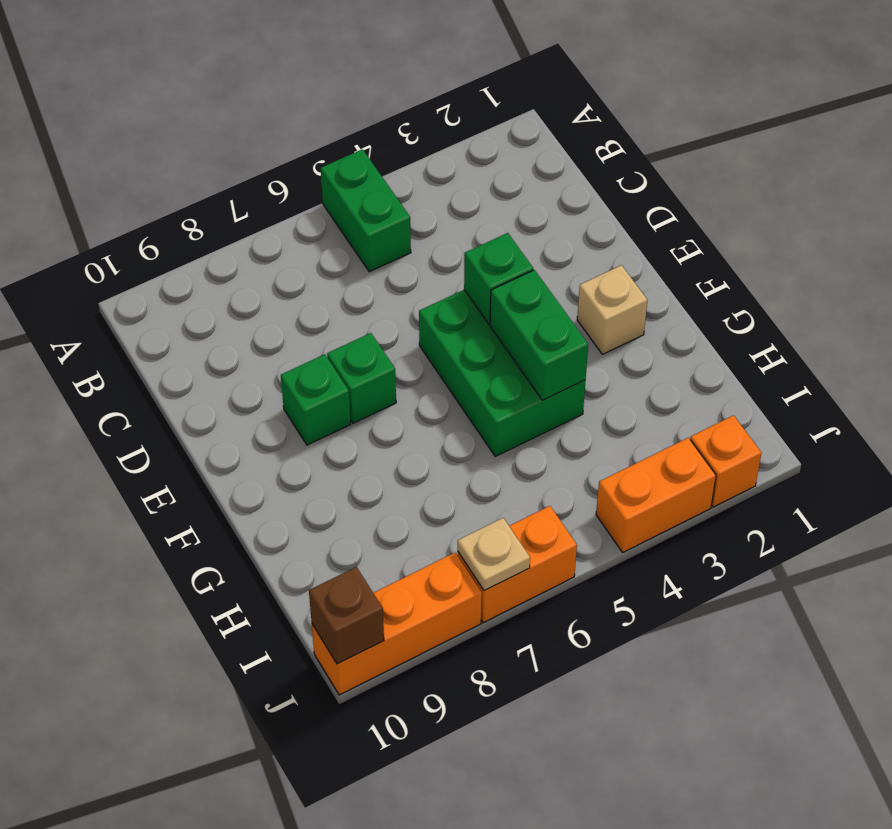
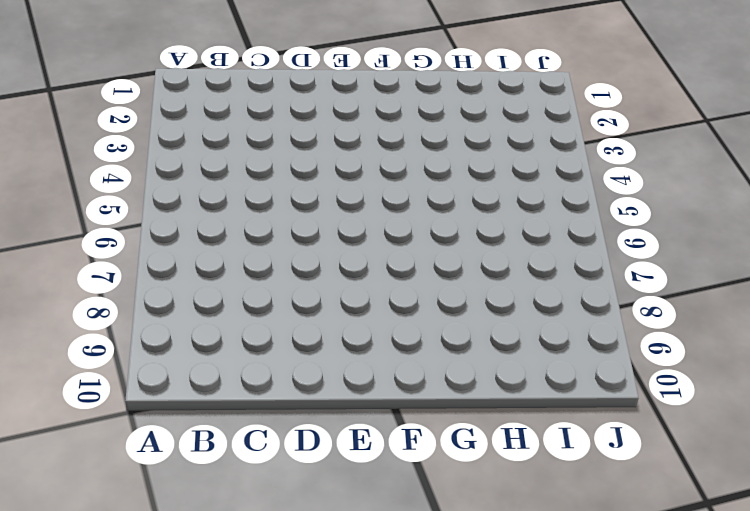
none -> green brick A5:B5 level 1
none -> green brick E4:G5 level 1
none -> green brick E7 level 1

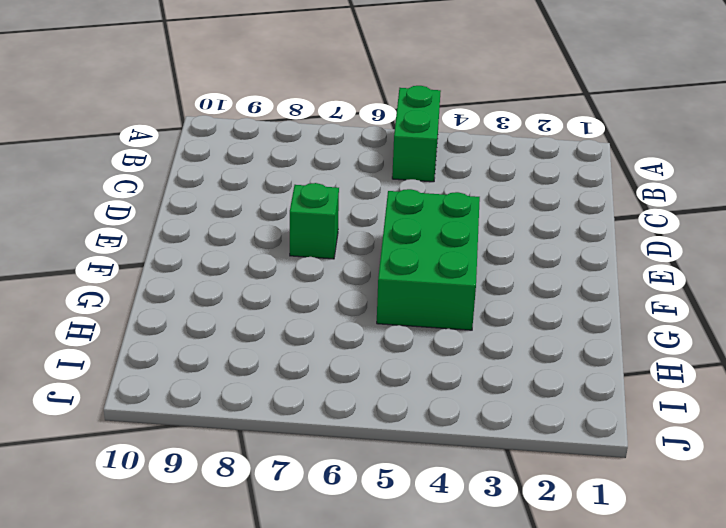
none -> green brick E8 level 1
none -> tan brick F2 level 1
none -> orange brick J2 level 1

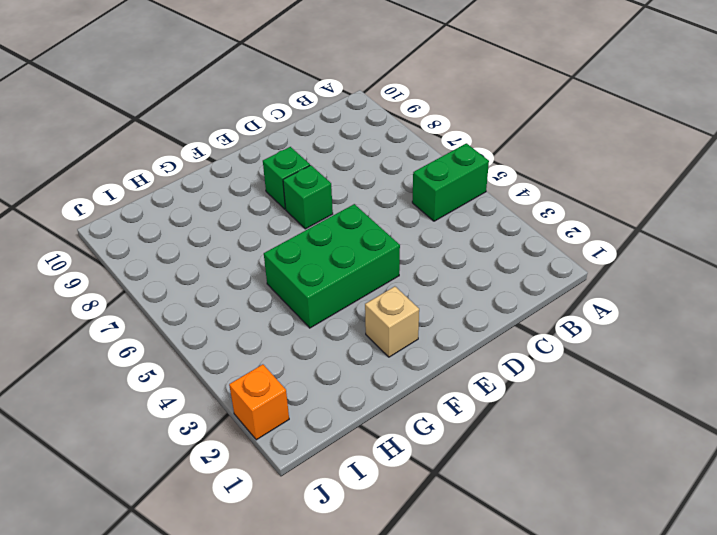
none -> orange brick J3:J4 level 1
none -> orange brick J6:J7 level 1
none -> orange brick J8:J10 level 1

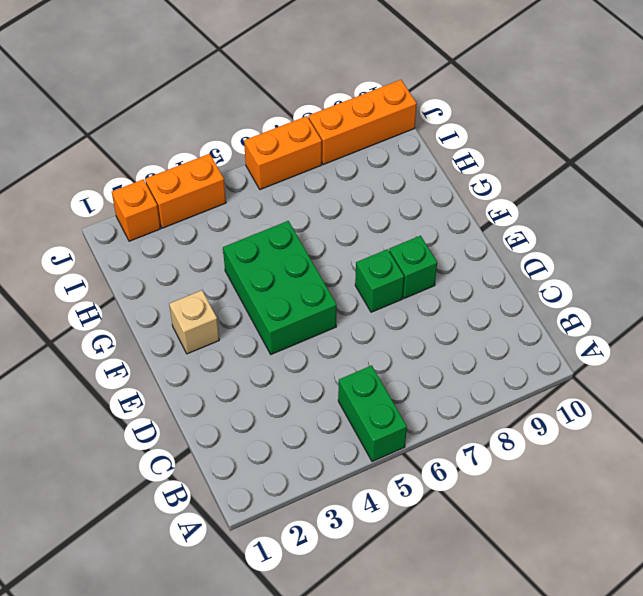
none -> green brick E4 level 2
none -> green brick F4:G4 level 2
none -> tan plate J7 level 2

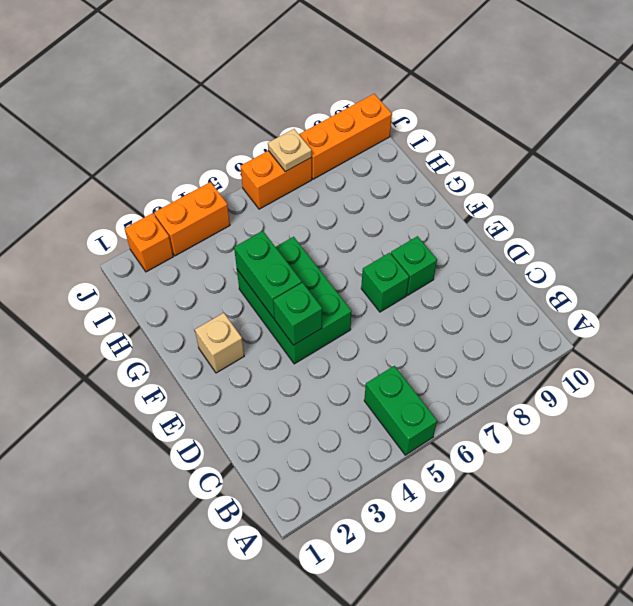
none -> brown brick J10 level 2

